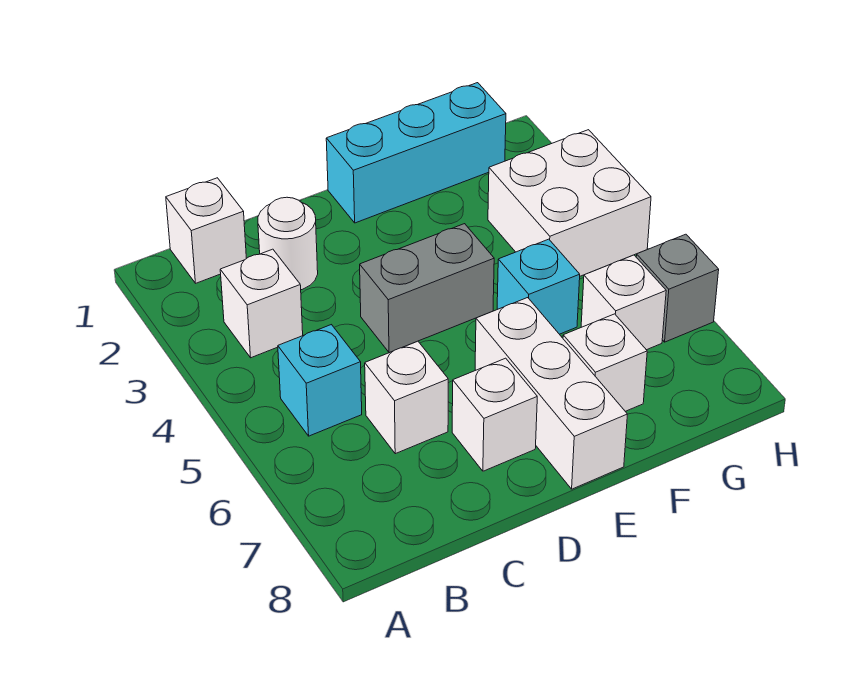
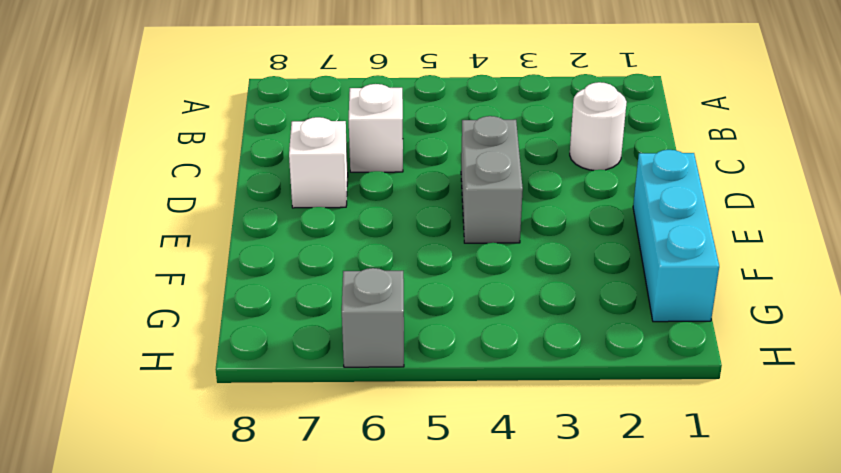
none -> white brick B1 level 1
none -> white brick B3 level 1
none -> cyan brick B5 level 1

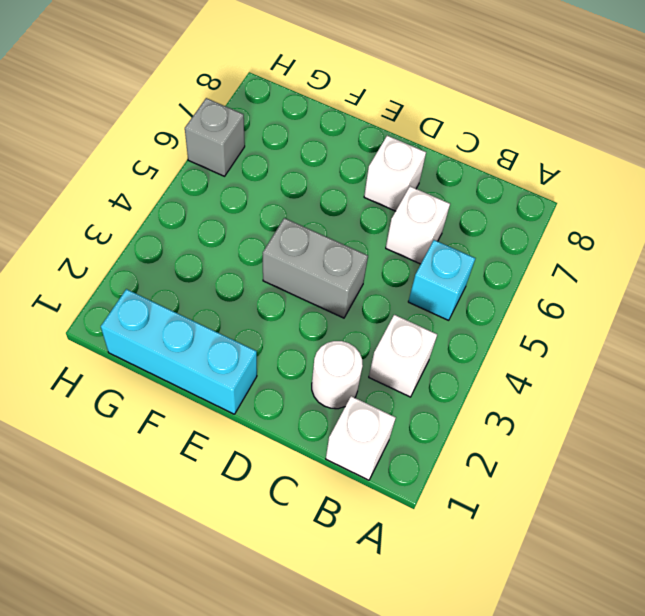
none -> white brick E6:E8 level 1
none -> cyan brick F5 level 1
none -> white brick F7 level 1

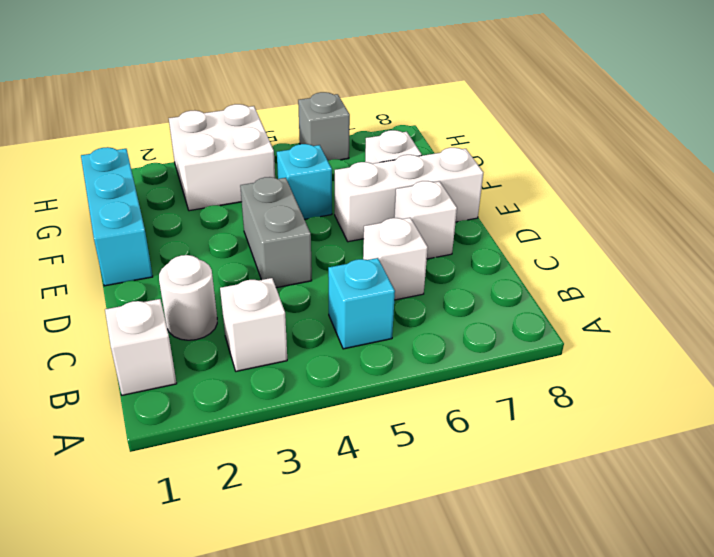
none -> white brick G6 level 1

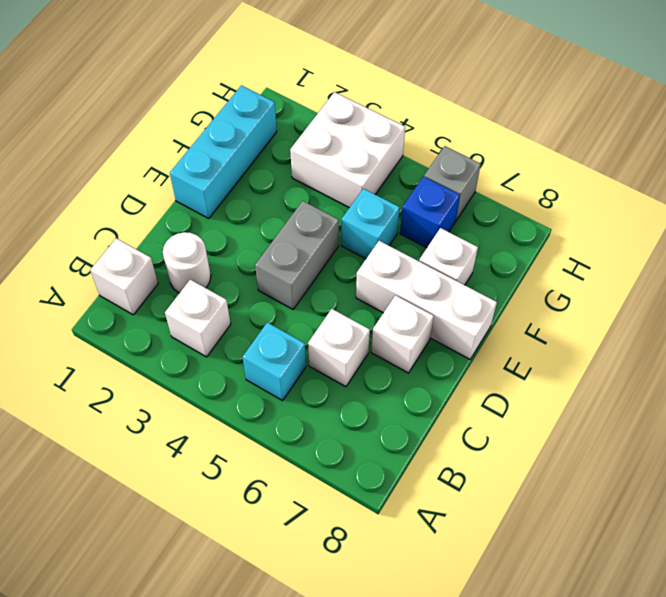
blue brick G6 level 1 -> white brick G6 level 1

